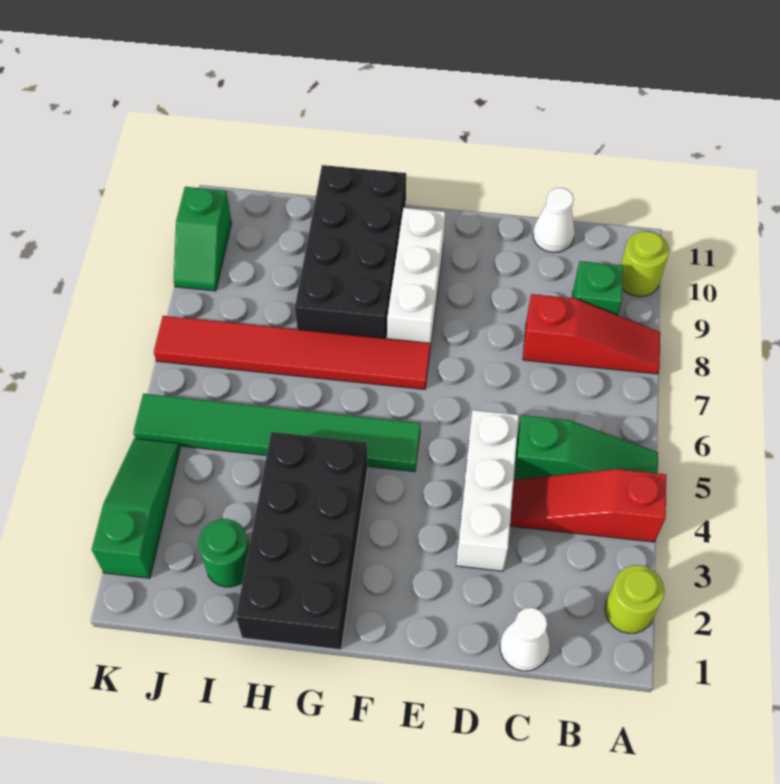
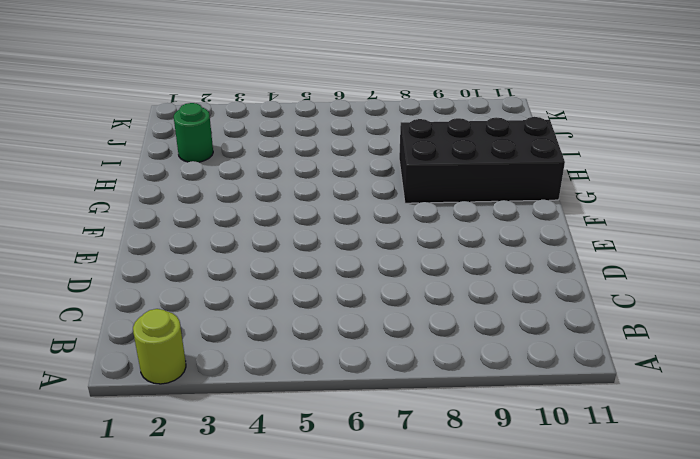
none -> red slope A4:C4 level 1 top A
none -> green slope A5:C5 level 1 top C
none -> red slope A8:C8 level 1 top C

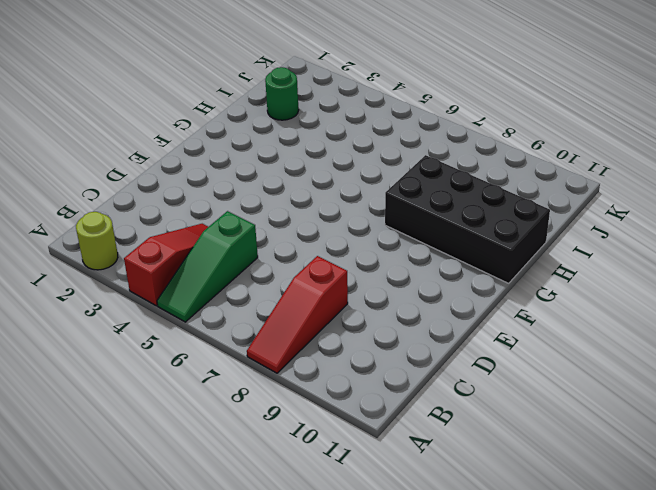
none -> lime round brick A10 level 1
none -> green brick B9 level 1
none -> white cone C1 level 1

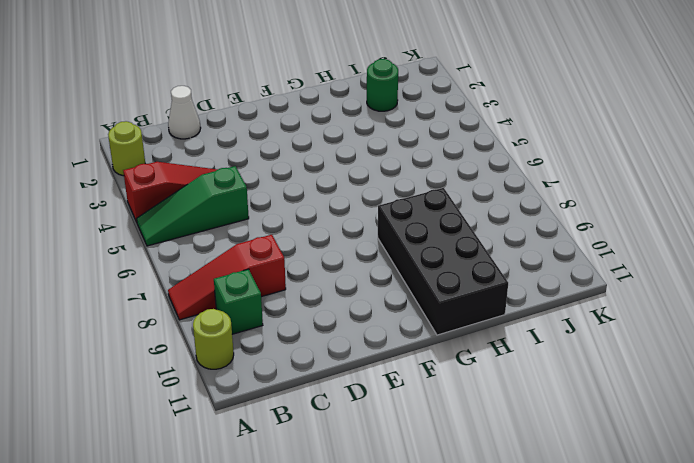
none -> white cone C11 level 1
none -> white brick D3:D5 level 1
none -> green tile F5:K5 level 1

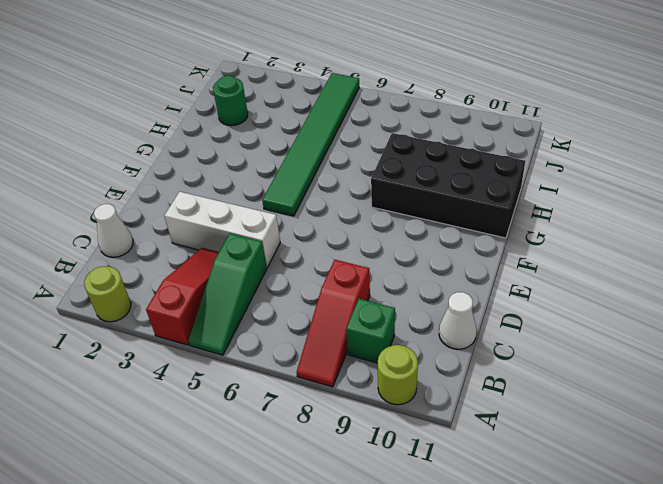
none -> red tile F7:K7 level 1
none -> white brick F8:F10 level 1
none -> black brick G1:H4 level 1

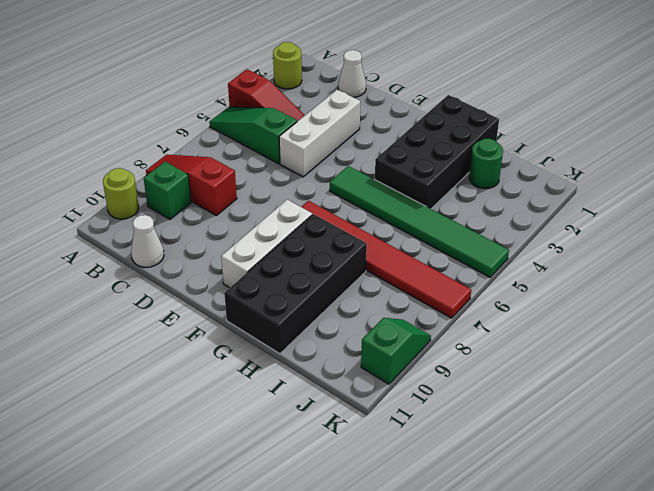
none -> green slope K2:K4 level 1 top 2

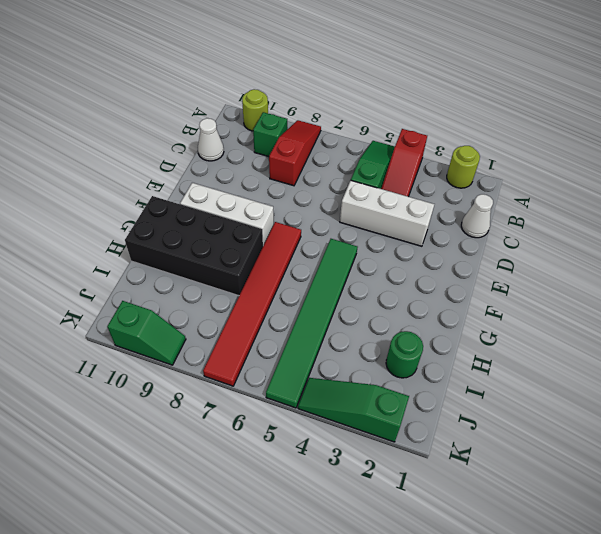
none -> black brick G1:H4 level 1

